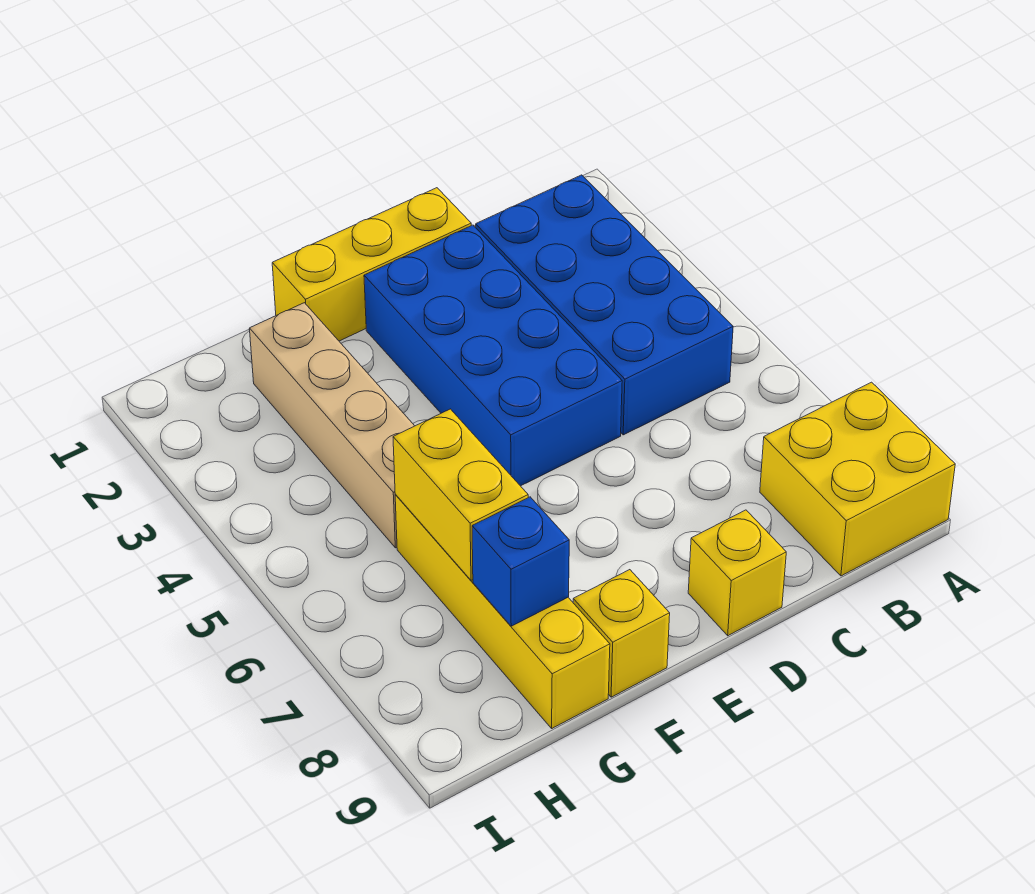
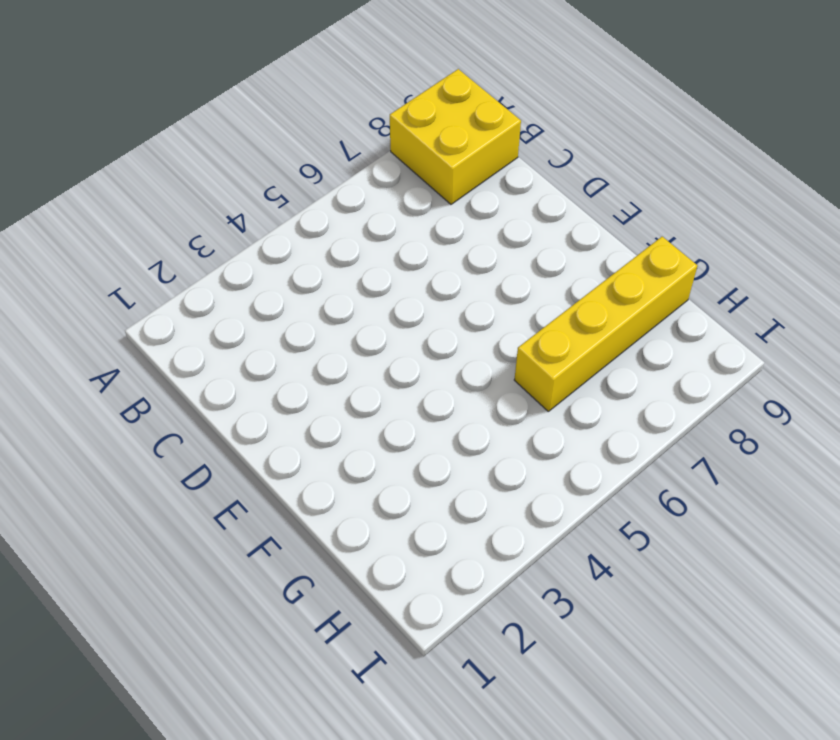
none -> blue brick B2:C5 level 1
none -> yellow brick D1:F1 level 1

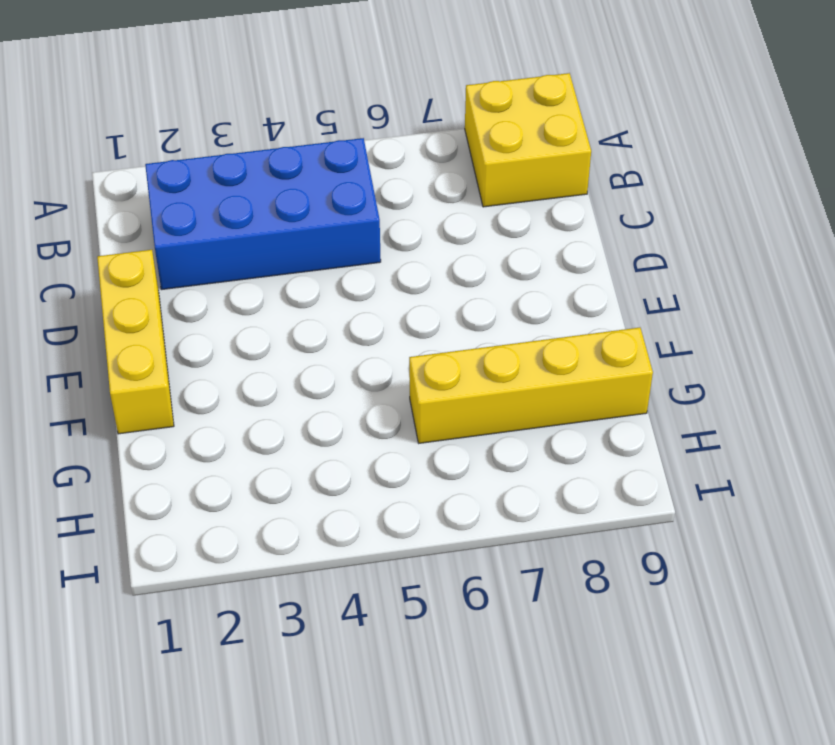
none -> blue brick D2:E5 level 1
none -> yellow brick D9 level 1

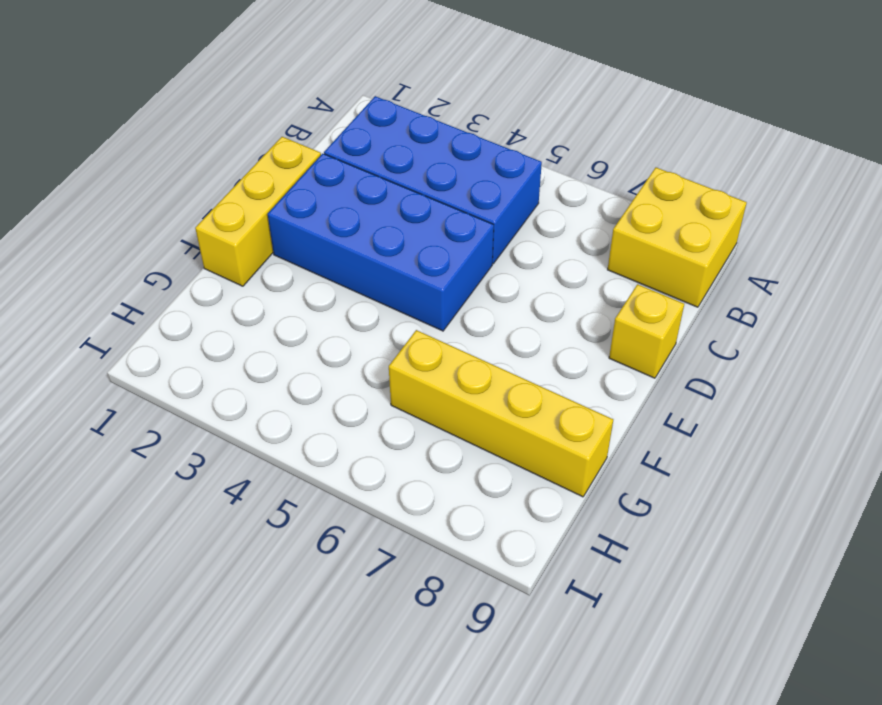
none -> yellow brick F9 level 1
none -> tan brick G2:G5 level 1

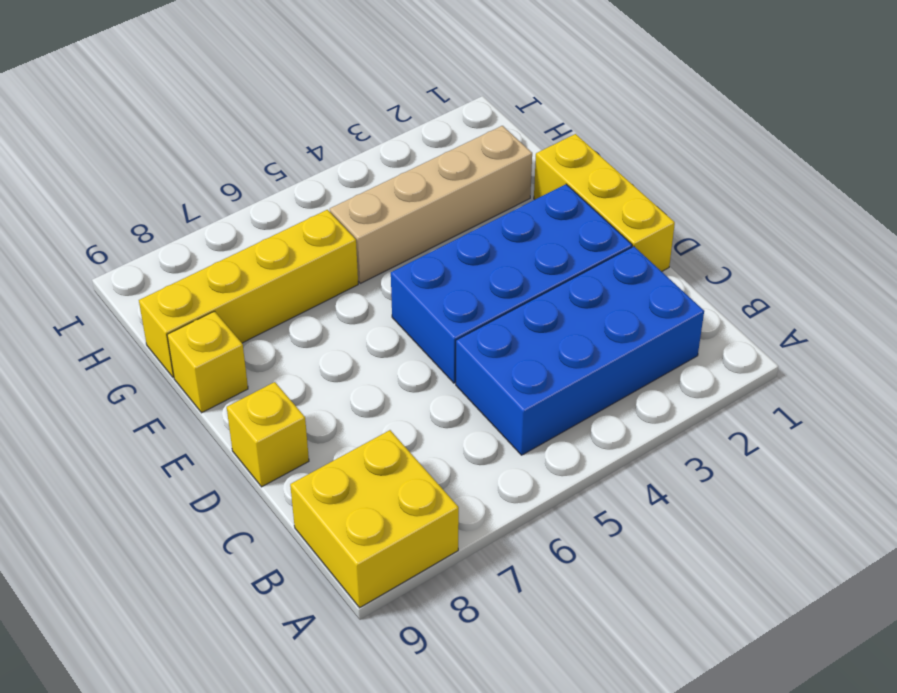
none -> yellow brick G6:G7 level 2
none -> blue brick G8 level 2

